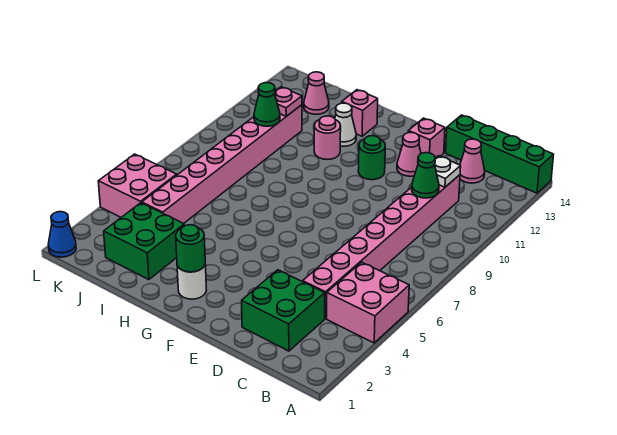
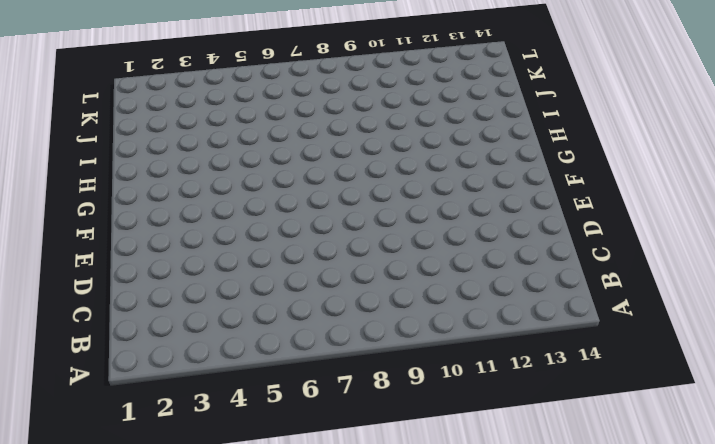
none -> pink brick A4:B5 level 1
none -> green brick A14:D14 level 1
none -> green brick C2:D3 level 1

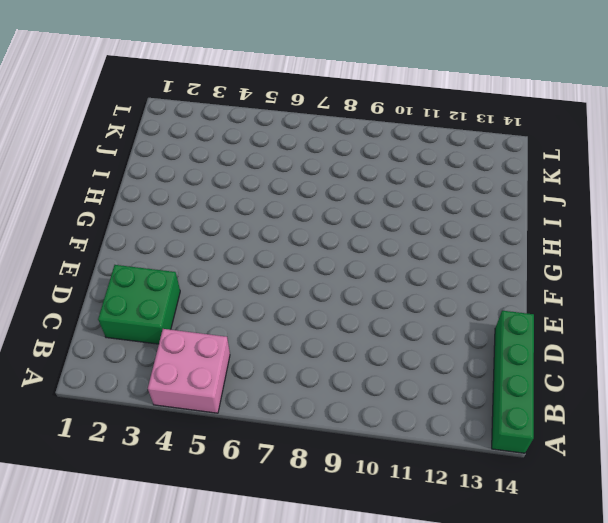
none -> pink brick C4:C11 level 1
none -> pink cone C13 level 1
none -> pink cone E12 level 1

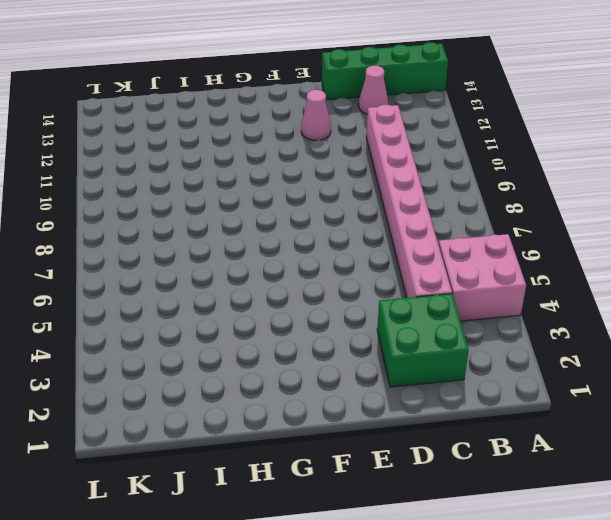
none -> pink brick E13 level 1
none -> green round brick F11 level 1
none -> white round brick G2 level 1

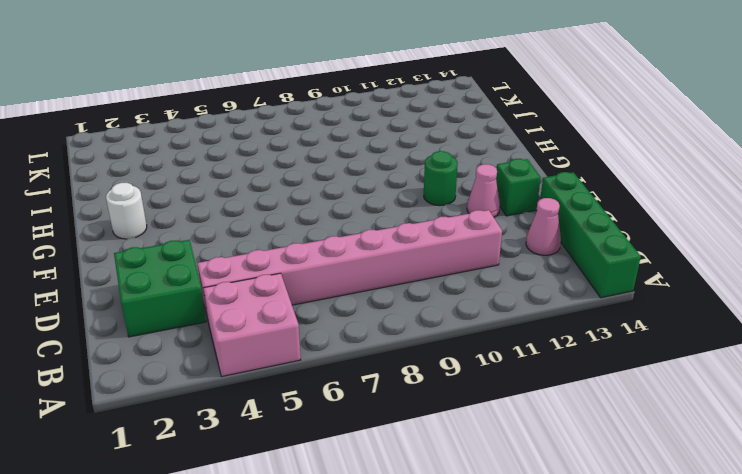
green brick E13 level 1 -> pink brick E13 level 1
none -> pink round brick H11 level 1
none -> white cone H12 level 1
none -> pink brick H13 level 1

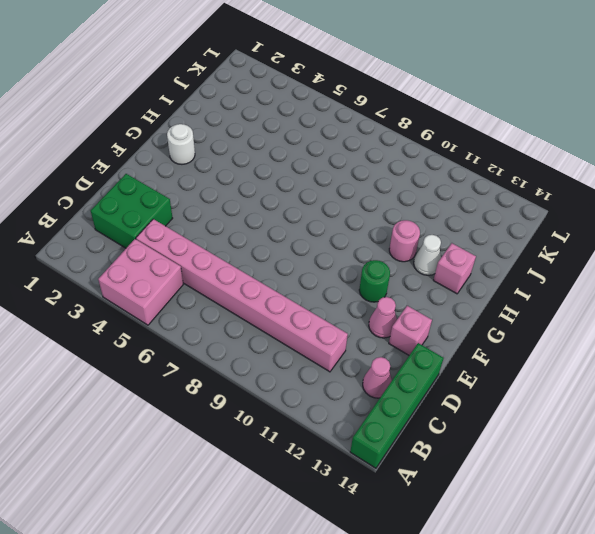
none -> green brick I2:J3 level 1
none -> pink brick J4:J11 level 1
none -> pink cone J13 level 1

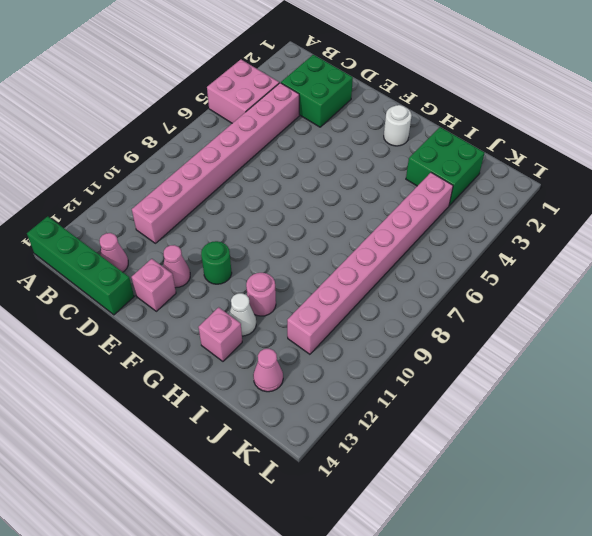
none -> pink brick K4:L5 level 1
none -> blue cone L1 level 1
none -> green cone C10 level 2

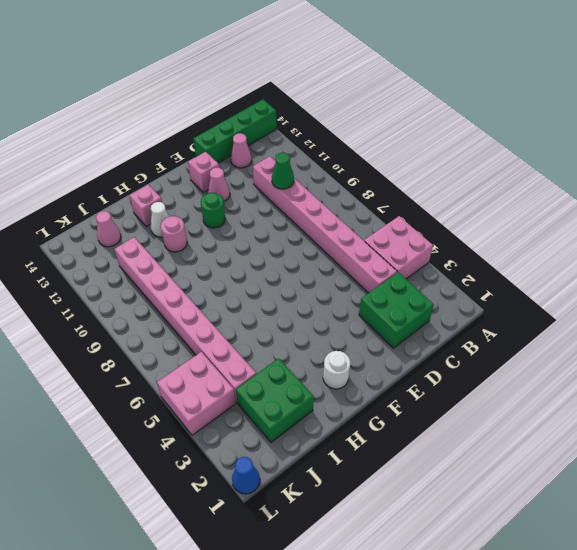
none -> white plate C11 level 2
none -> green round brick G2 level 2
none -> green cone J10 level 2

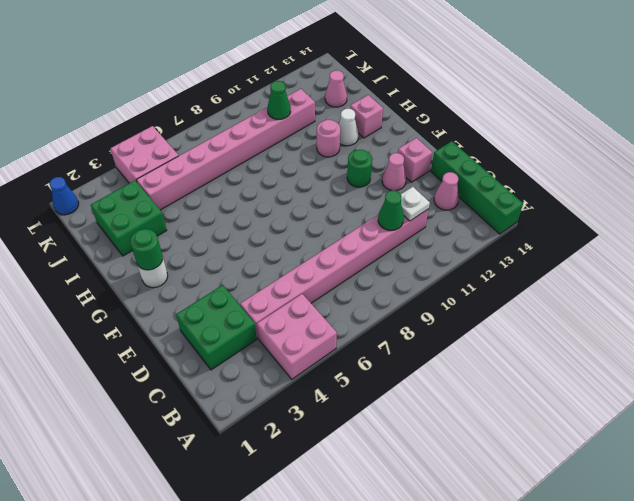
none -> pink plate J11 level 2

